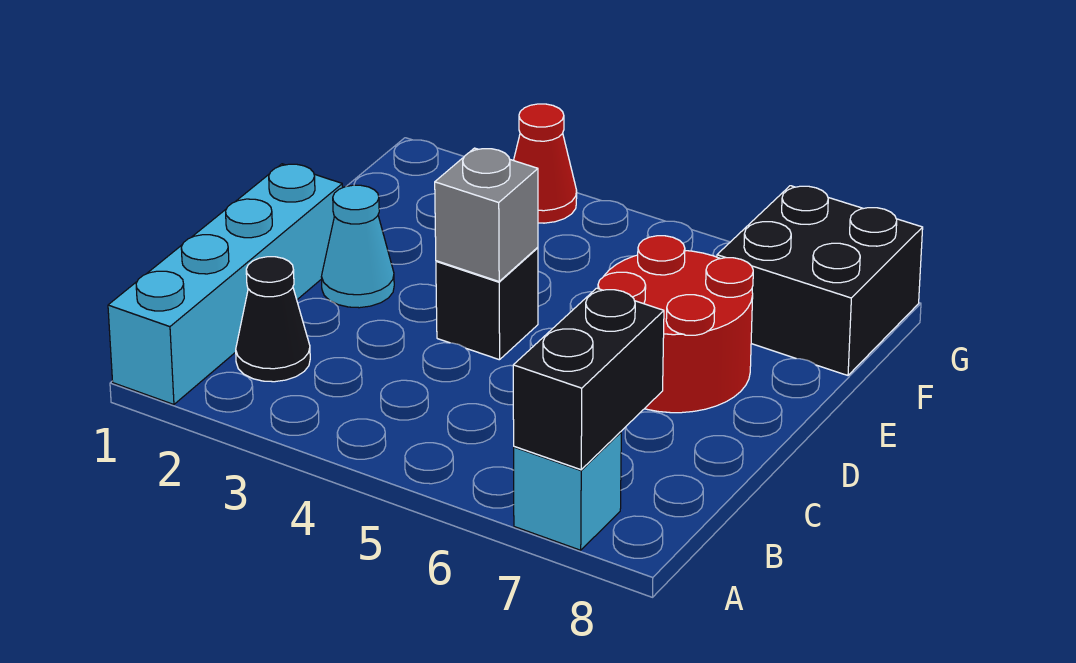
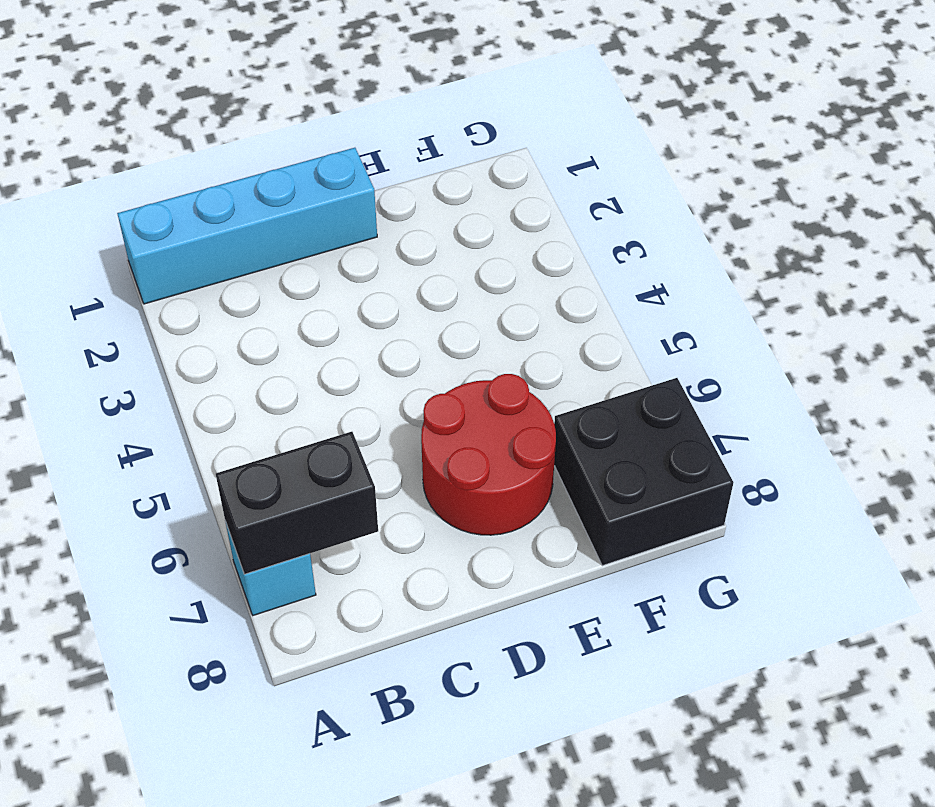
none -> black cone B2 level 1
none -> cyan cone D2 level 1

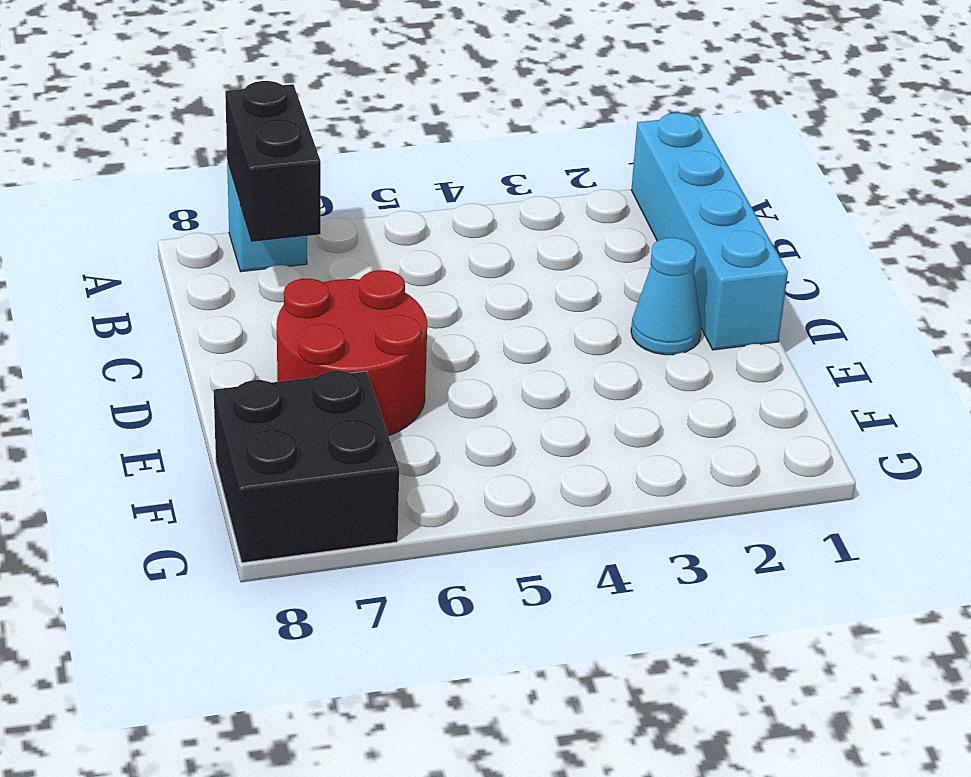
none -> black cone B2 level 1
none -> black brick D4 level 1

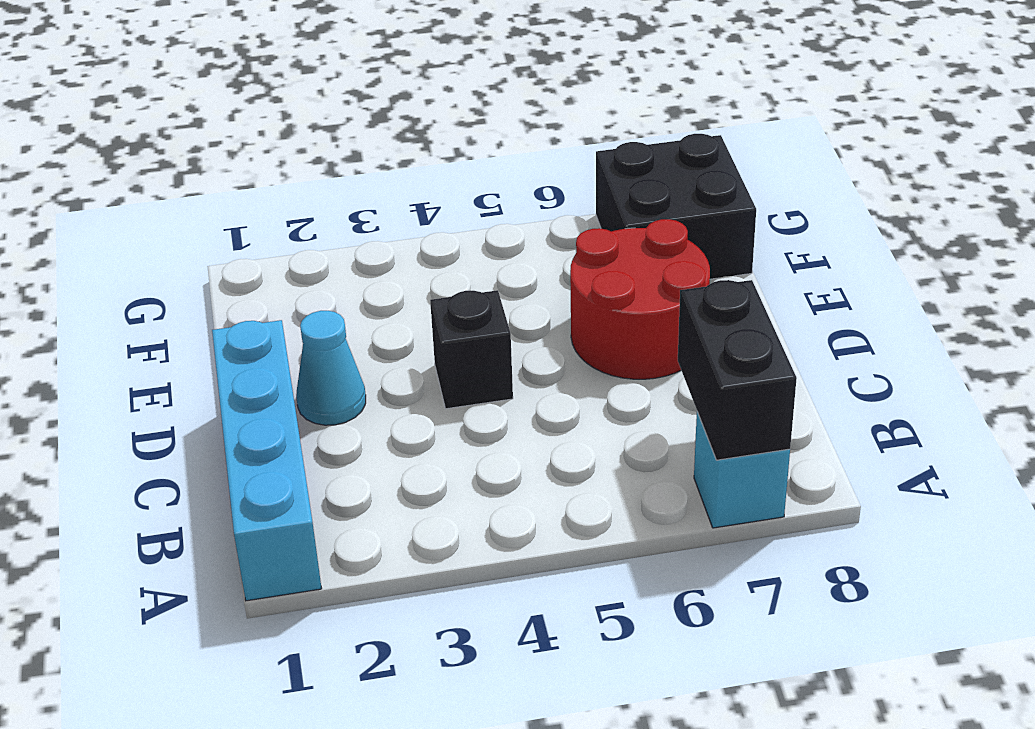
none -> black cone B2 level 1
none -> red cone G3 level 1

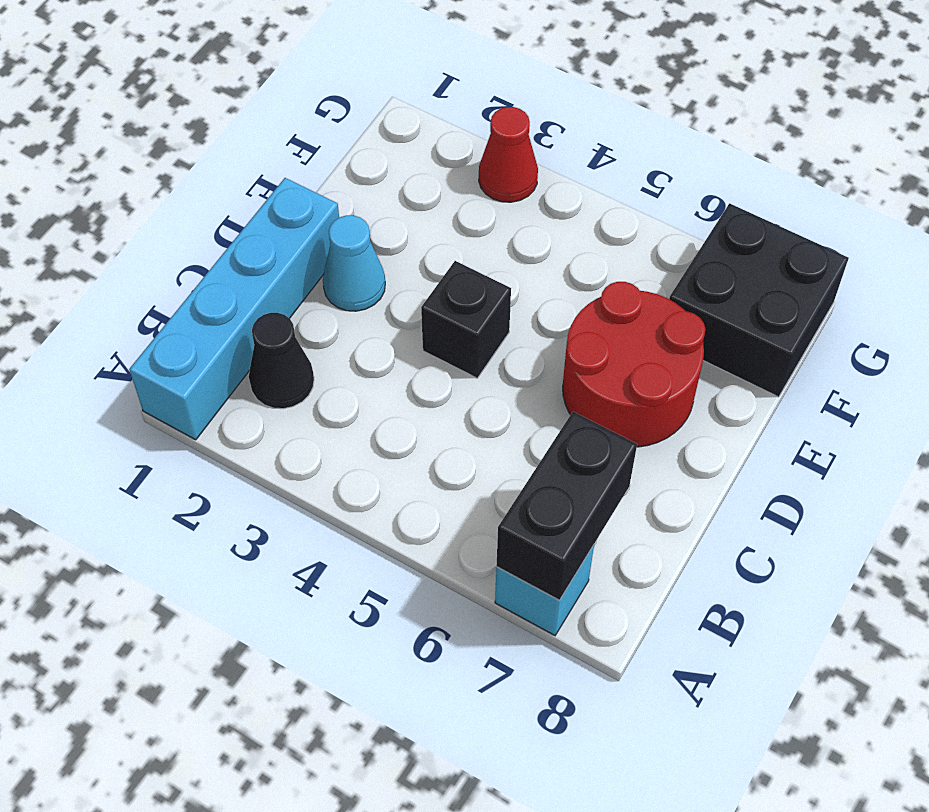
none -> grey brick D4 level 2

